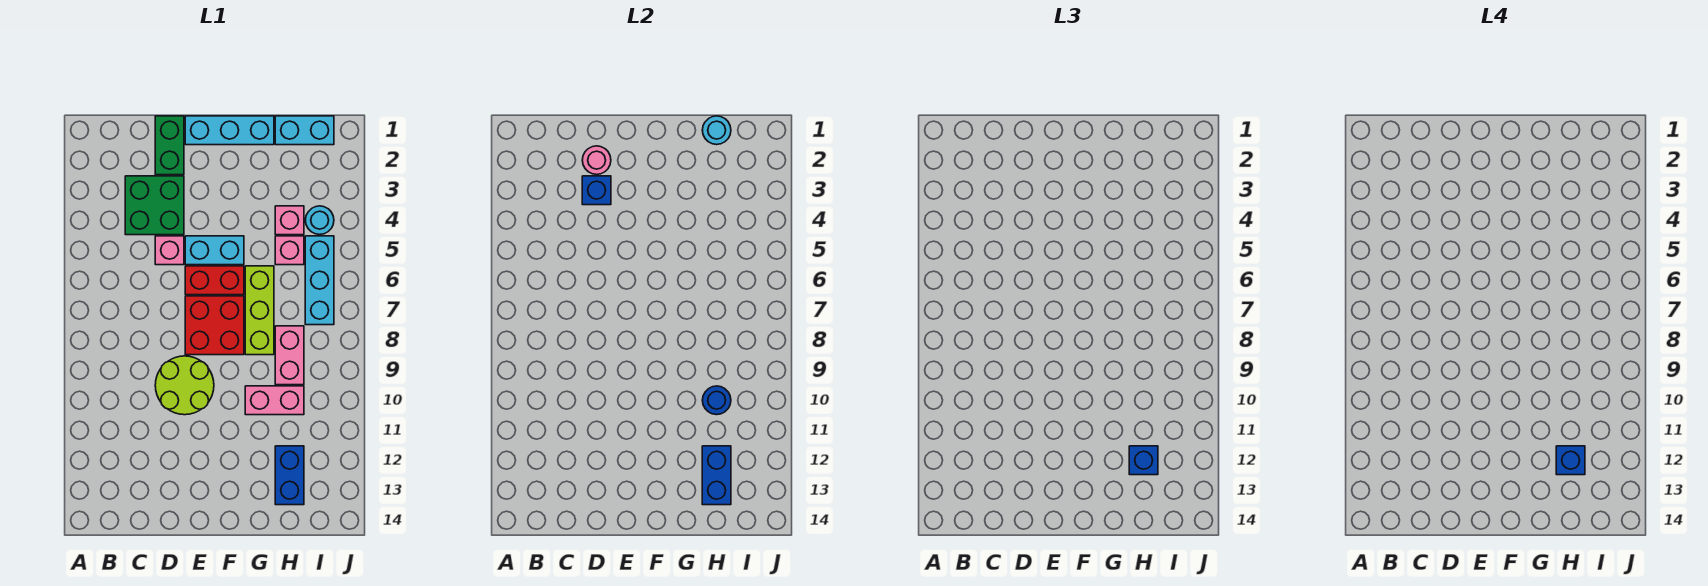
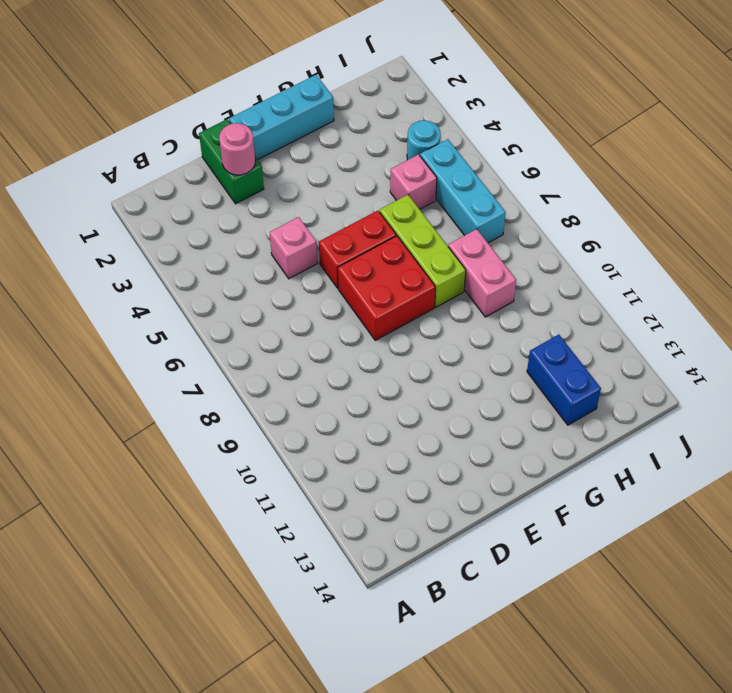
none -> green brick C3:D4 level 1
none -> lime round brick D9:E10 level 1
none -> cyan brick E5:F5 level 1

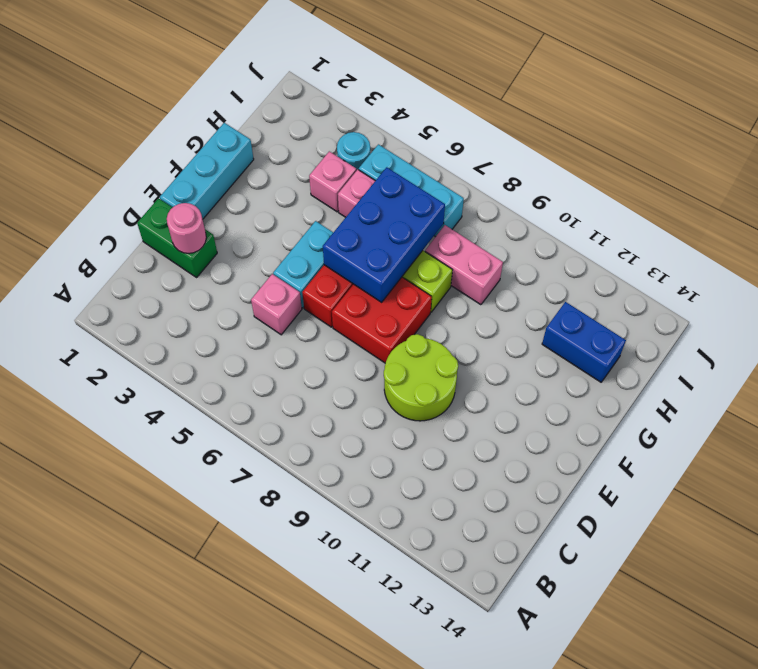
blue brick F6:H7 level 2 -> none
none -> green brick C3:D4 level 1
none -> pink brick G10:H10 level 1
none -> cyan brick H1:I1 level 1

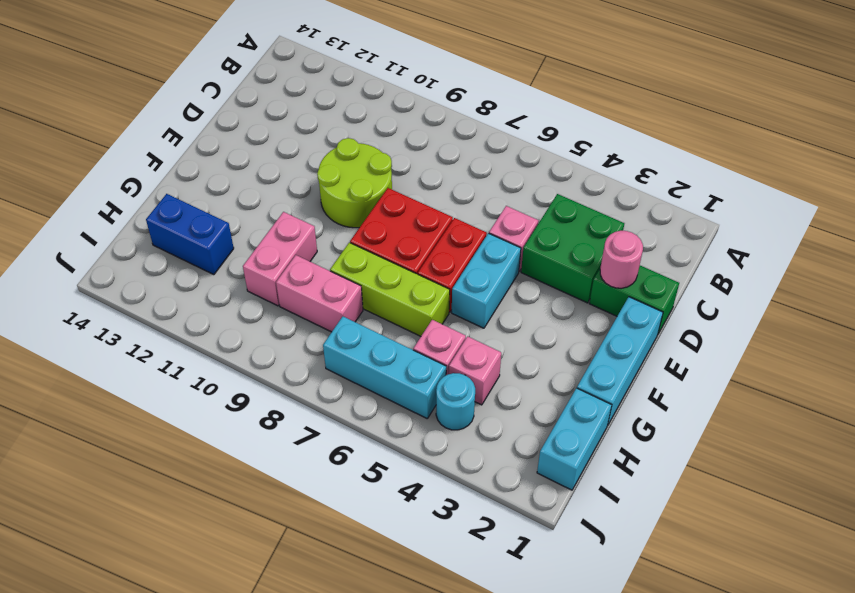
none -> blue brick D3 level 2
none -> cyan round brick H1 level 2
none -> blue round brick H10 level 2

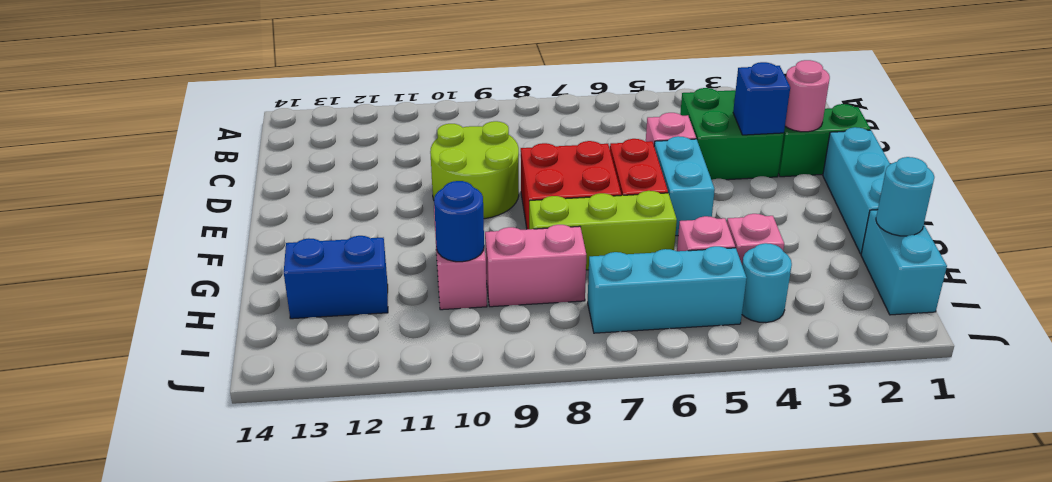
none -> blue brick H12:H13 level 2
none -> blue brick H12 level 3
none -> blue brick H12 level 4

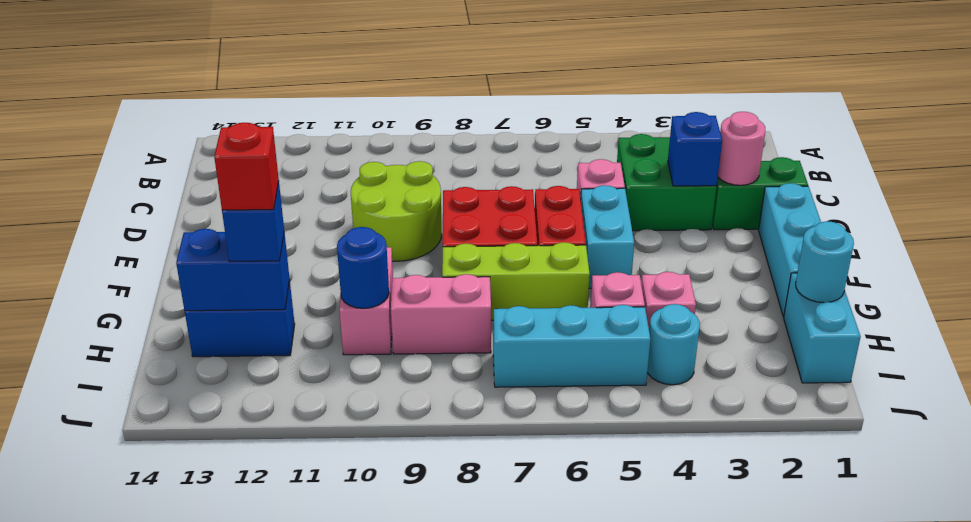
red brick H12 level 4 -> blue brick H12 level 4

